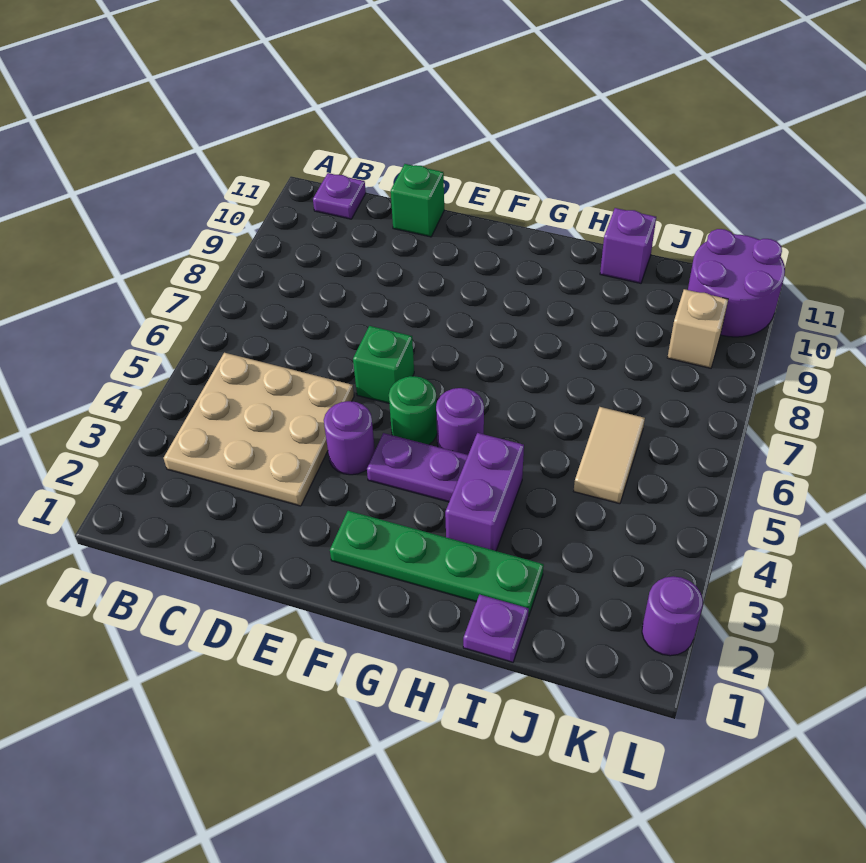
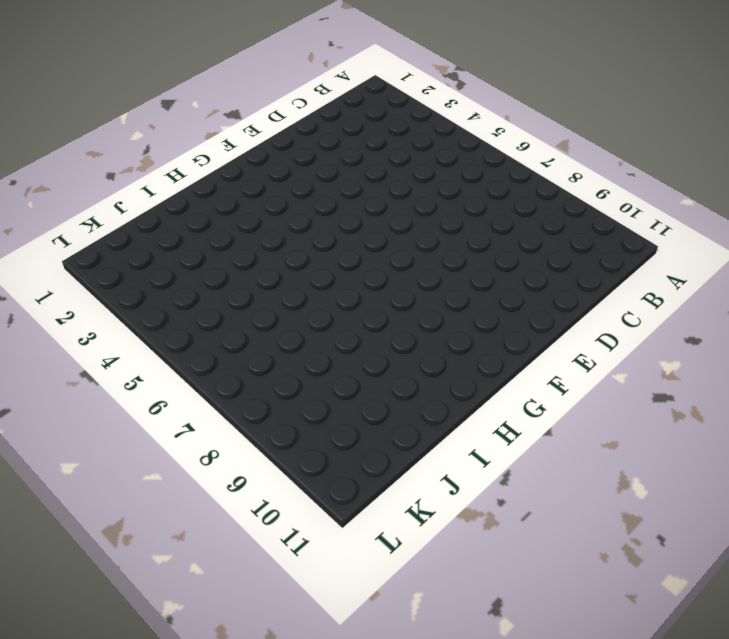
none -> tan plate B3:D5 level 1
none -> purple plate B11 level 1
none -> green brick D11 level 1

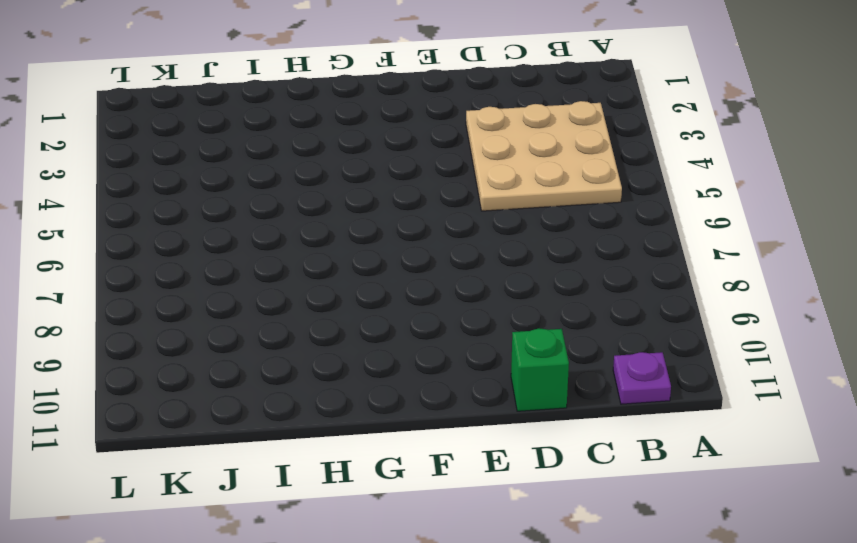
none -> purple round brick E4 level 1
none -> green brick E6 level 1
none -> green plate F2:I2 level 1

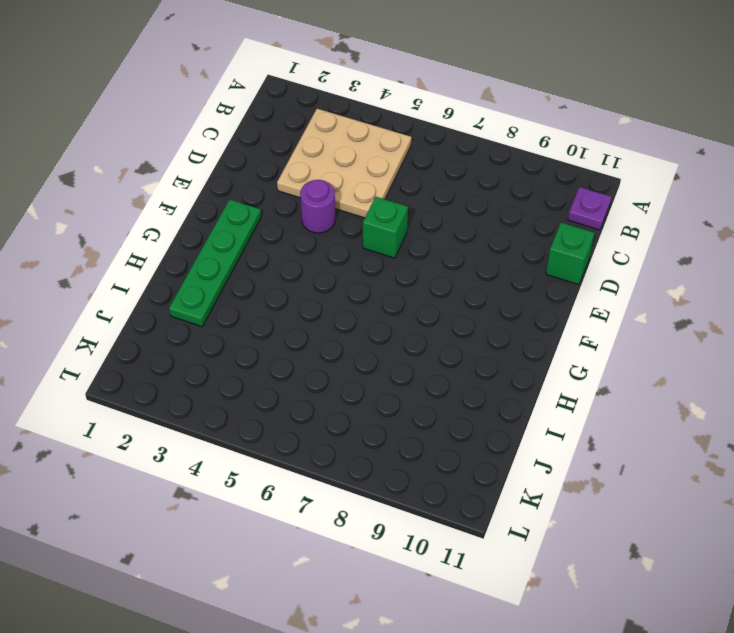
none -> purple plate F4:G4 level 1
none -> green round brick F5 level 1
none -> purple round brick G5 level 1

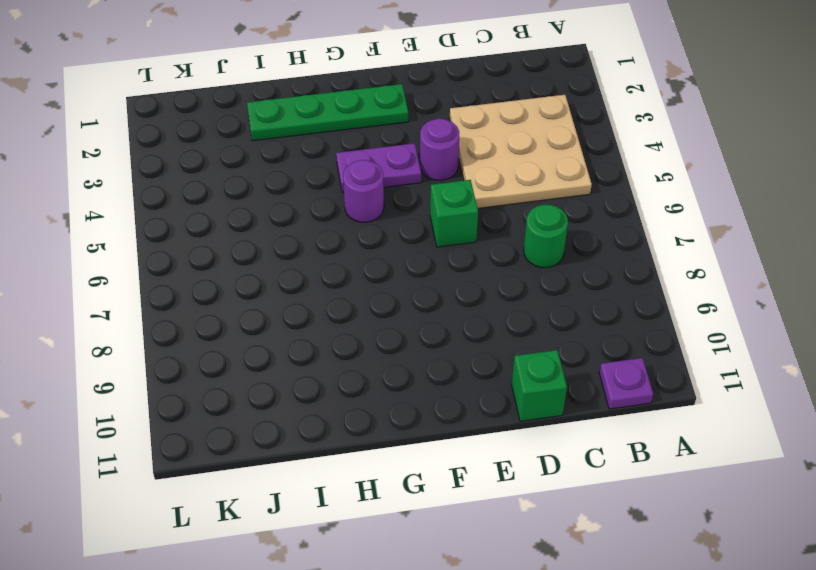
green round brick C7 level 1 -> green round brick F5 level 1
none -> purple brick H3:H4 level 1
none -> purple plate I1 level 1
none -> purple brick I11 level 1

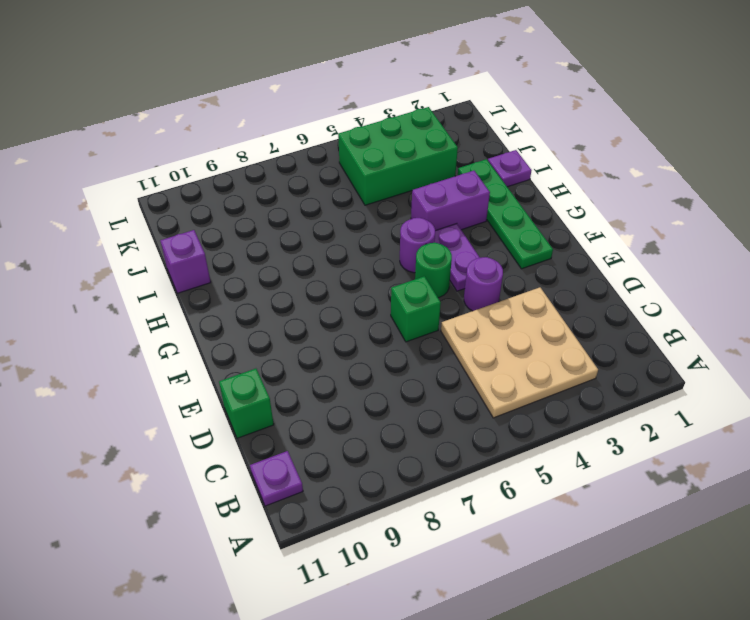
green brick J3:K5 level 1 -> tan tile J5:J6 level 1
none -> tan brick K9 level 1
none -> purple round brick K10:L11 level 1
none -> purple round brick L2 level 1

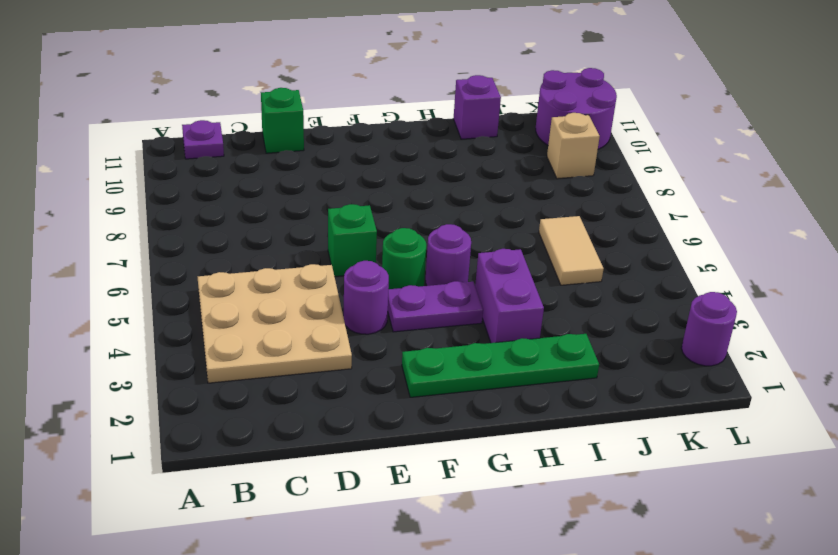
none -> purple plate I1 level 1

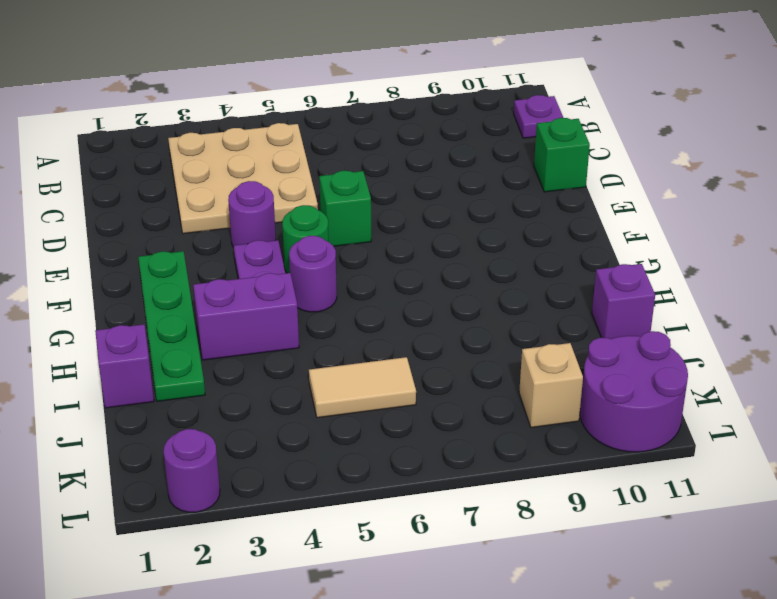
purple brick I1 level 1 -> purple plate I1 level 1

